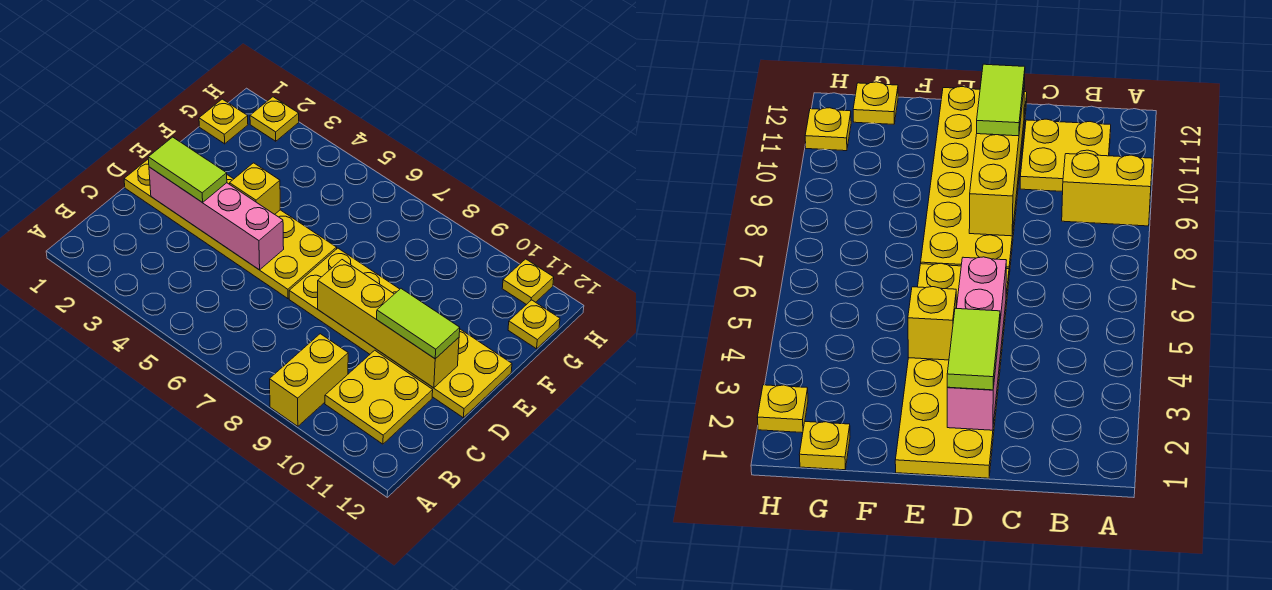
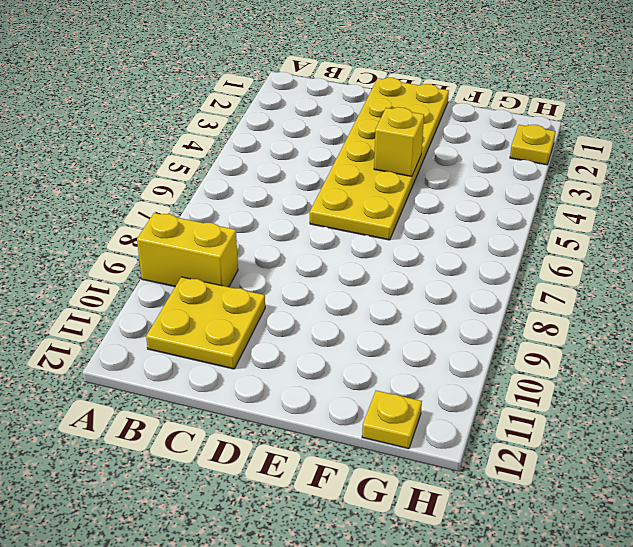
none -> yellow plate D7:E12 level 1
none -> yellow plate G1 level 1
none -> yellow plate H11 level 1

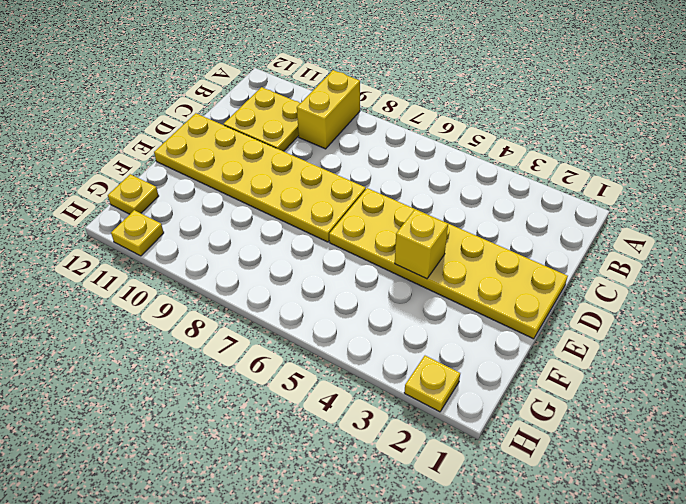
none -> yellow plate G1 level 1
none -> pink brick D2:D5 level 2
none -> yellow brick D8:D11 level 2

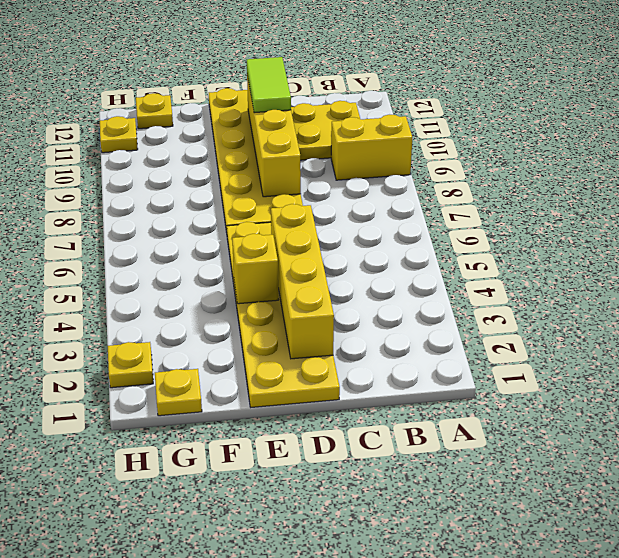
yellow brick D2:D5 level 2 -> pink brick D2:D5 level 2
none -> lime tile D2:D3 level 3

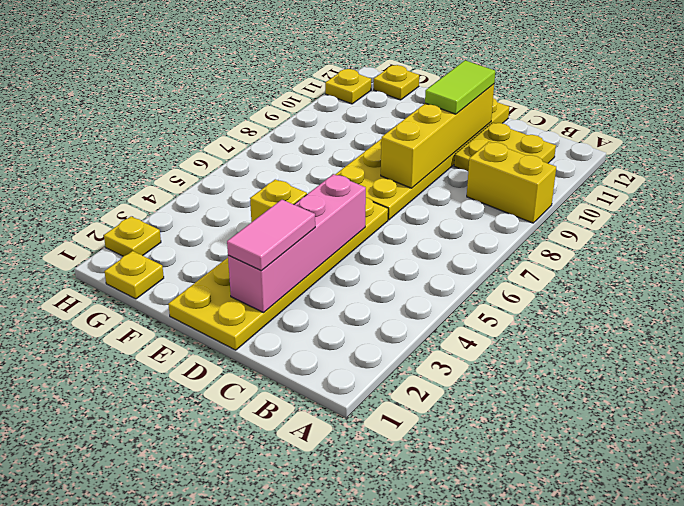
pink tile D2:D3 level 3 -> lime tile D2:D3 level 3

